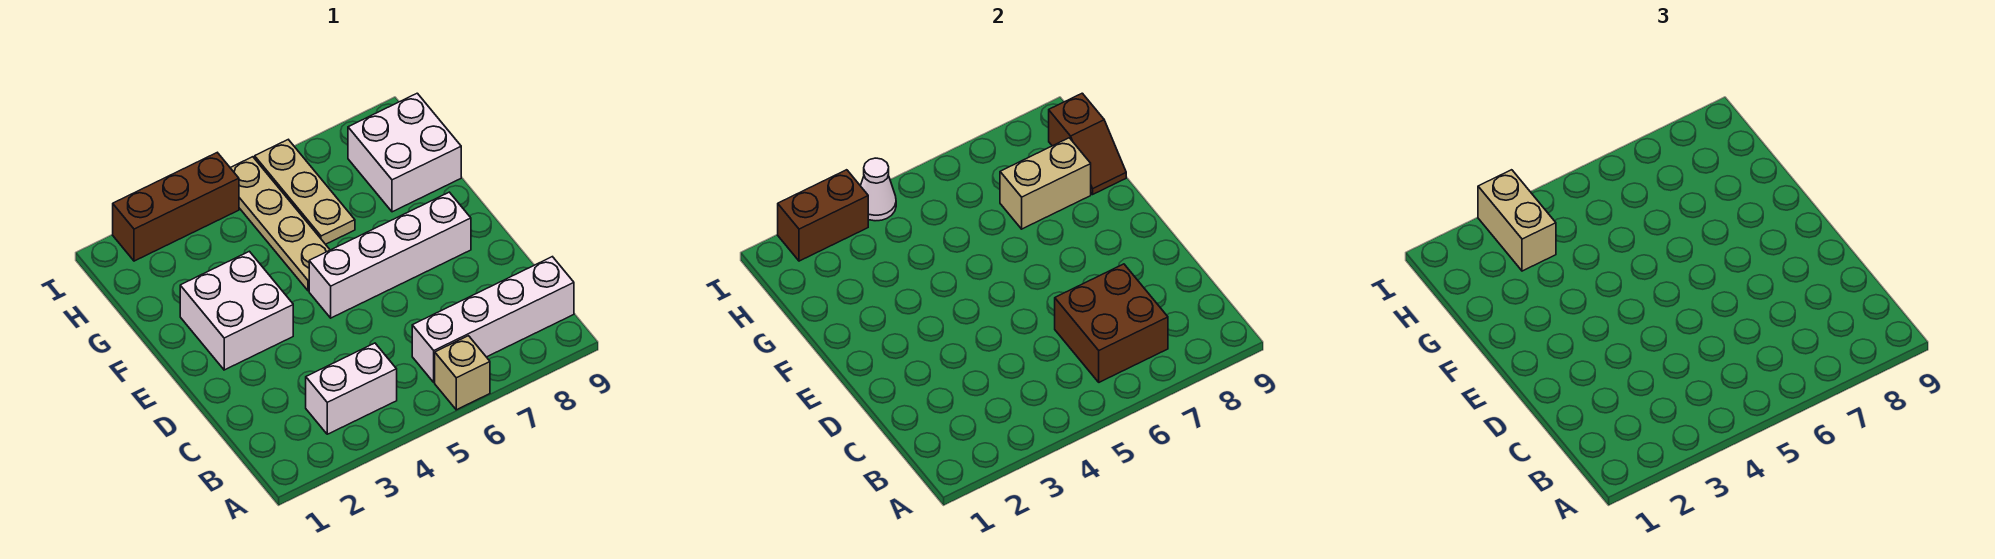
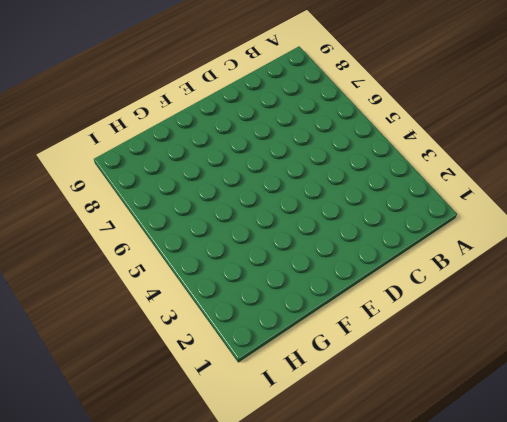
none -> tan brick A6 level 1
none -> white brick B3:B4 level 1
none -> white brick B6:B9 level 1

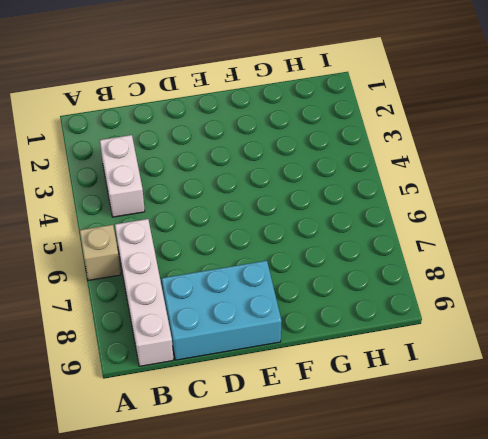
cyan brick C8:E9 level 1 -> white brick E5:E8 level 1
none -> white brick E2:F3 level 1
none -> tan plate F5:I5 level 1
none -> tan plate G6:I6 level 1

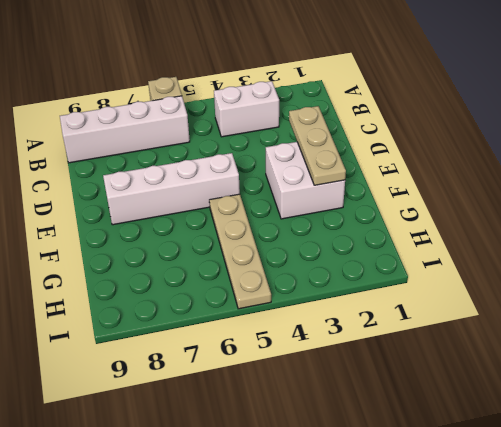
tan plate D2:F2 level 2 -> tan plate G6:I6 level 1
none -> white brick G8:H9 level 1
none -> brown brick I2:I4 level 1
none -> brown brick B6:C7 level 2

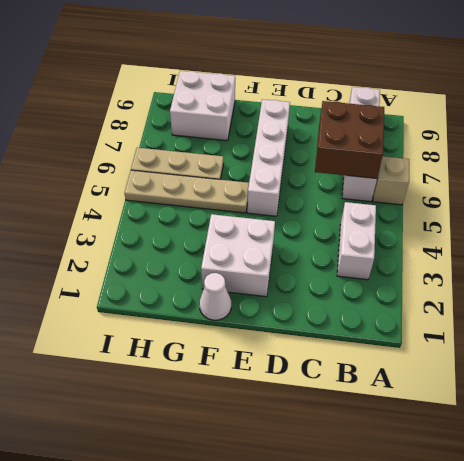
white cone F1 level 1 -> white cone I4 level 2
none -> brown brick I2:I4 level 1
none -> tan brick G7:G8 level 2
none -> brown slope G9:H9 level 2 top H

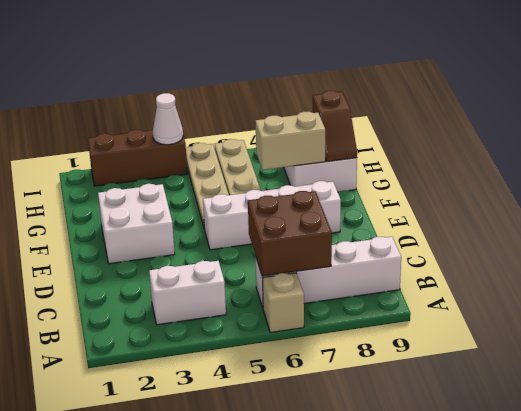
none -> brown brick I2:I3 level 2
none -> tan brick H3:I3 level 3

